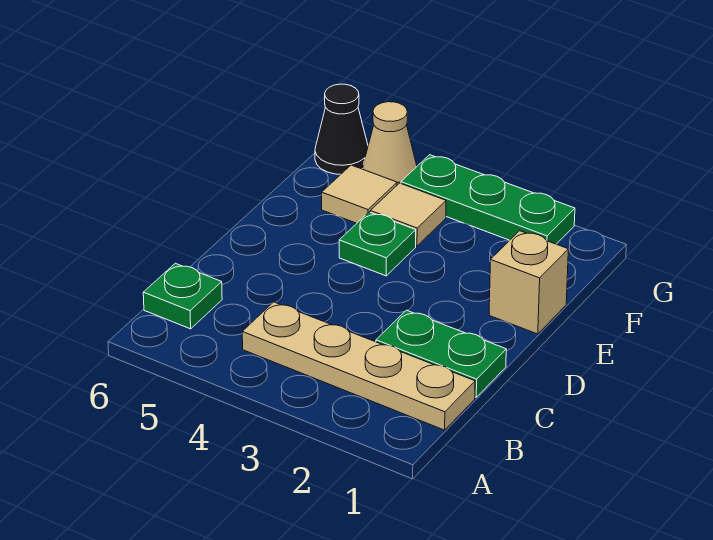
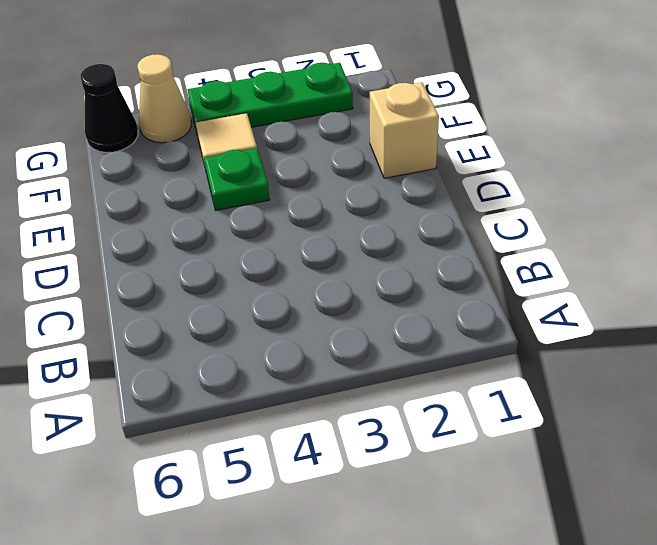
none -> tan plate B1:B4 level 1
none -> green plate B6 level 1

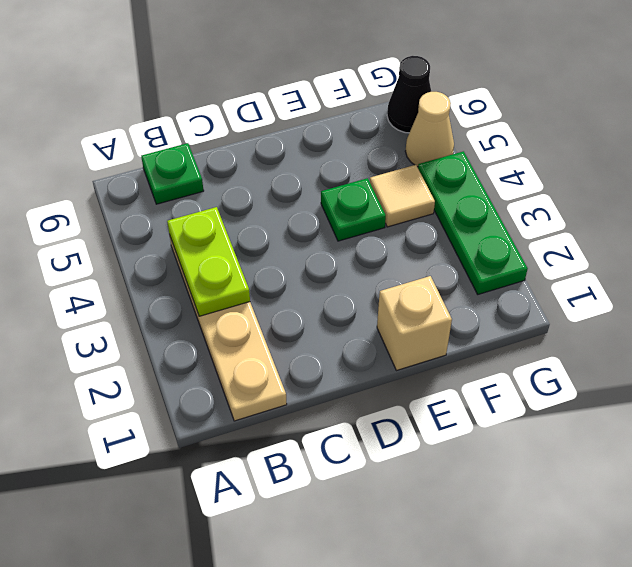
lime plate B3:B4 level 2 -> none
none -> green plate C1:C2 level 1
none -> tan tile F5 level 1

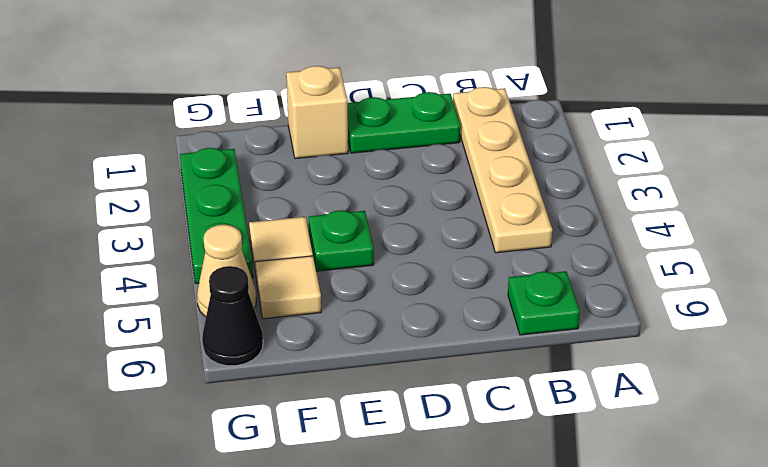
green plate C1:D1 level 1 -> green plate C1:C2 level 1

